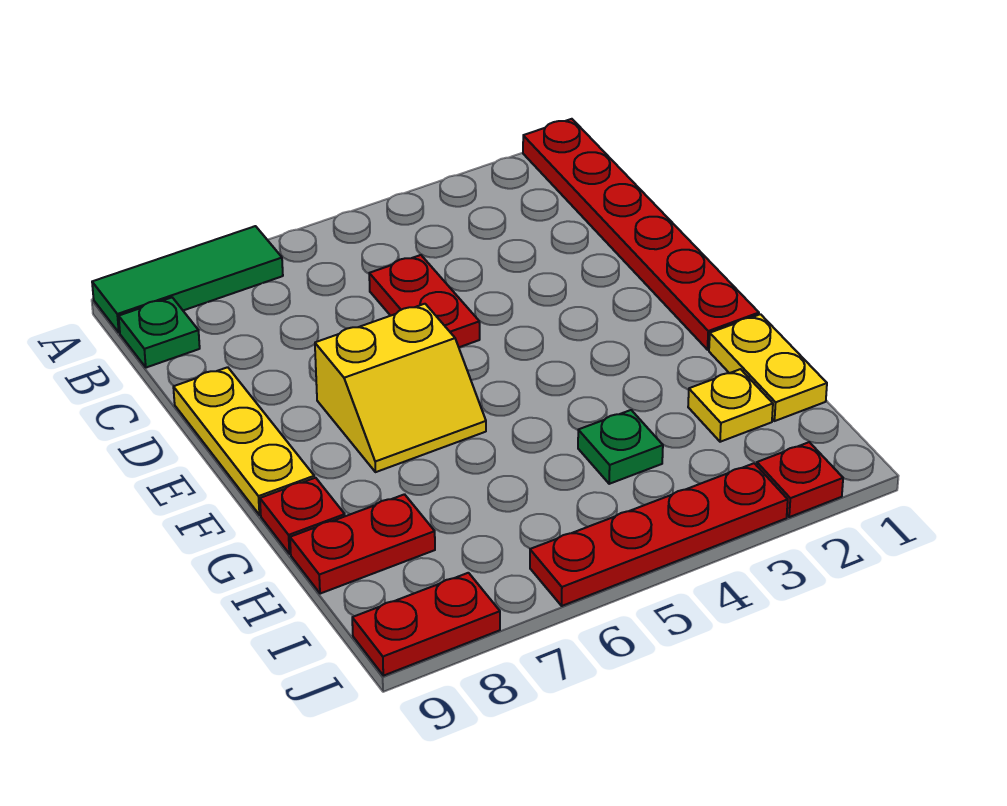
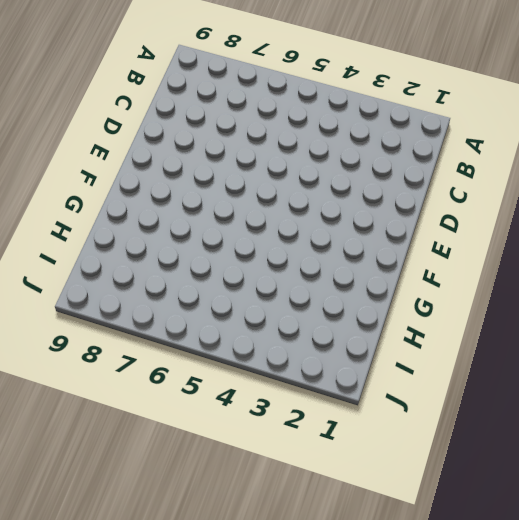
none -> red plate A1:F1 level 1
none -> green tile A7:A9 level 1
none -> green plate B9 level 1

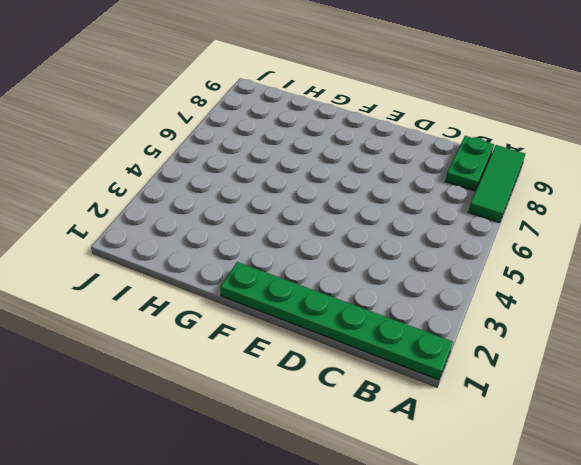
green plate A1:F1 level 1 -> red plate A1:F1 level 1
green plate B8:B9 level 1 -> green plate B9 level 1
none -> red plate C5:D5 level 1
none -> yellow plate D9:F9 level 1
none -> yellow slope E6:F7 level 1 top E

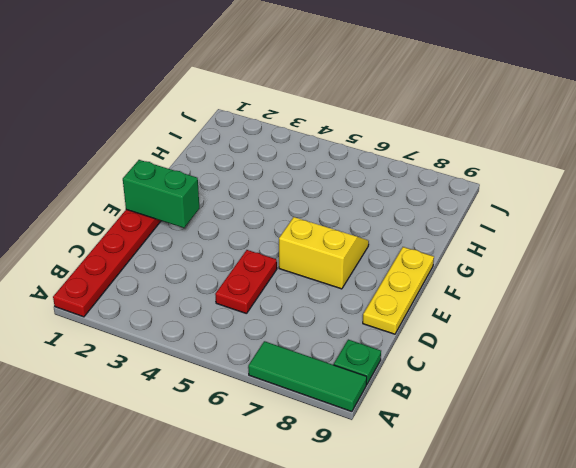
green brick E1:E2 level 2 -> none
none -> yellow plate G1:H1 level 1
none -> red plate G9 level 1
none -> yellow plate H2 level 1

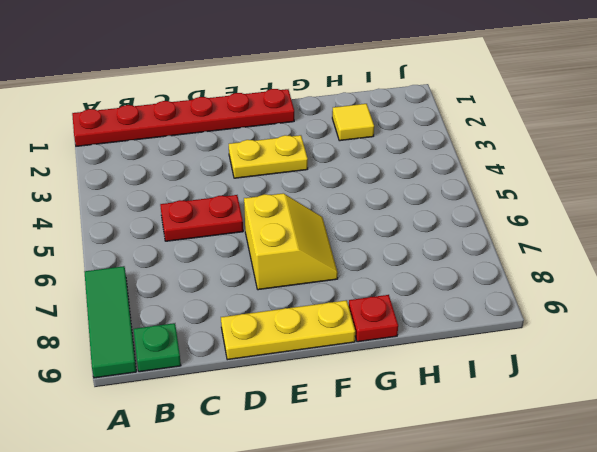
yellow plate E3:F3 level 1 -> yellow plate G1:H1 level 1
yellow tile H2 level 1 -> yellow plate H2 level 1
none -> green plate H4 level 1
none -> red plate H8:H9 level 1
none -> red plate J2 level 1

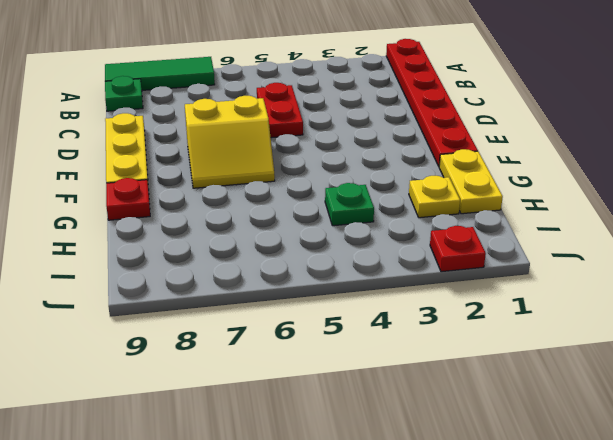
none -> red plate H8:H9 level 1
none -> red plate J3:J6 level 1
none -> red plate J8:J9 level 1

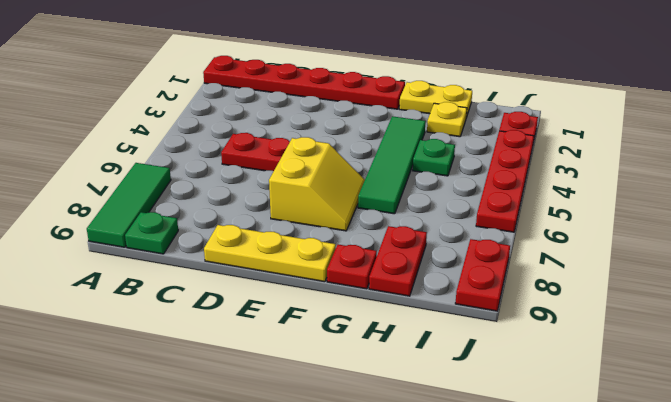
green tile G3:G6 level 1 -> none

